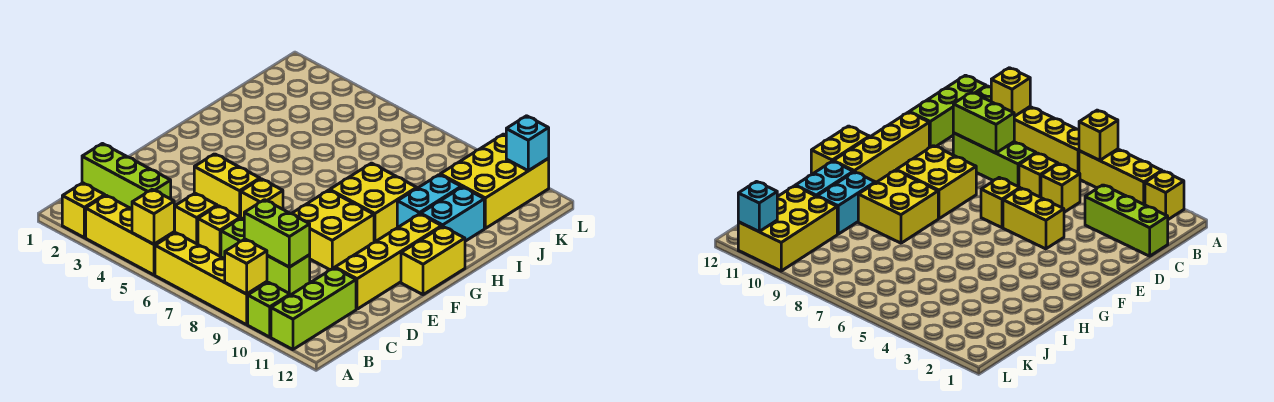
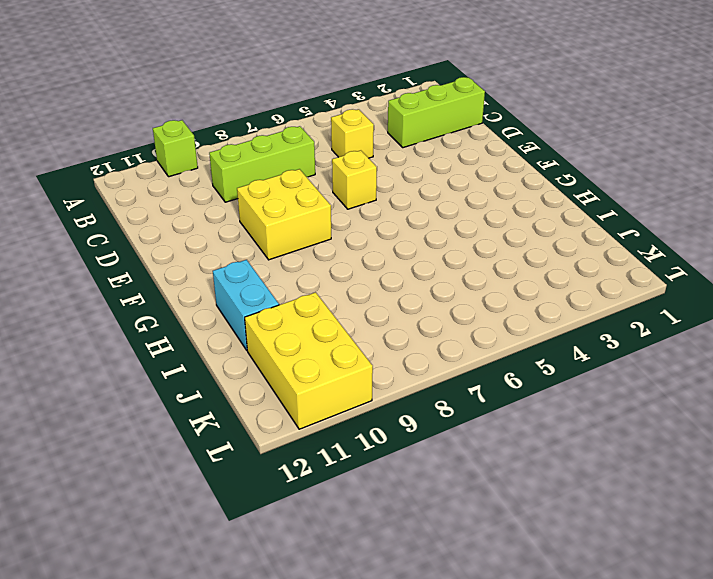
none -> yellow brick A2 level 1
none -> yellow brick A3:A5 level 1
none -> yellow brick A6:A9 level 1

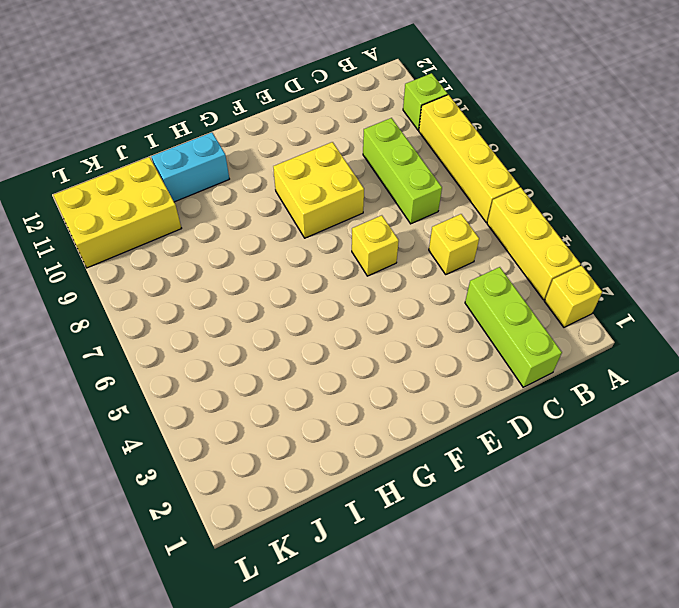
none -> lime brick A11:C11 level 1
none -> yellow brick C6 level 1
none -> yellow brick D11:G11 level 1

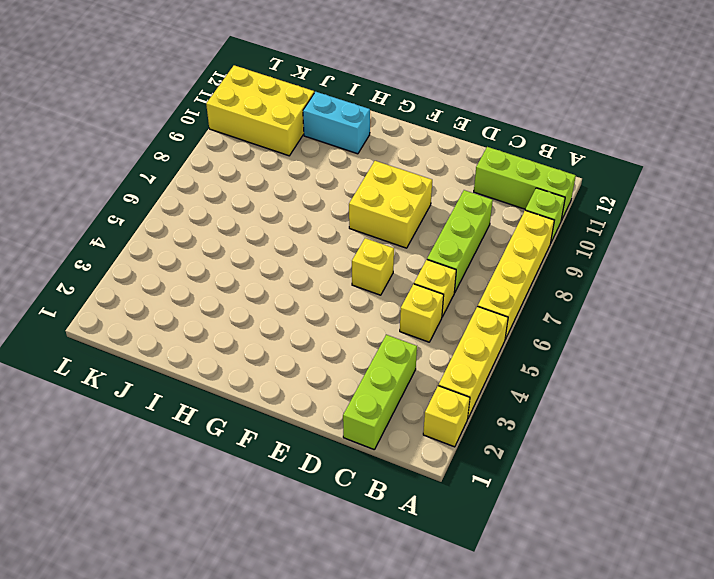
none -> yellow brick D11:G11 level 1
none -> yellow brick E4:E5 level 1
none -> yellow brick F12:G12 level 1

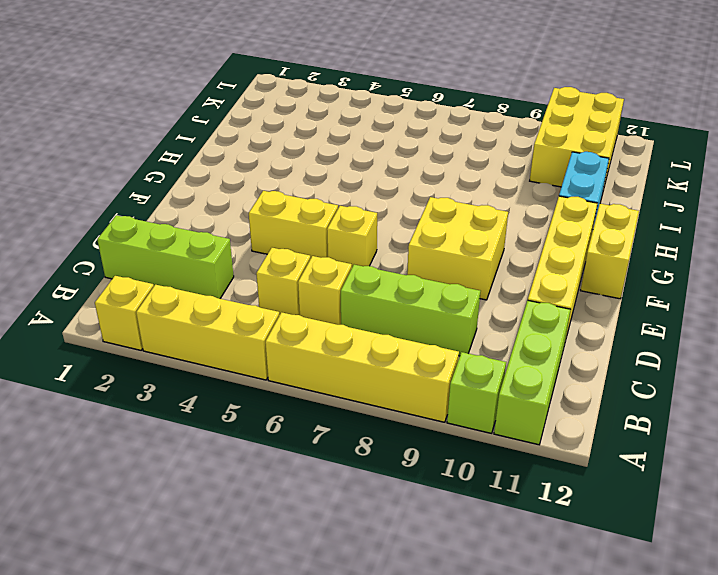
none -> yellow brick G8:H9 level 1
none -> cyan brick H10:I10 level 1
none -> yellow brick A5 level 2

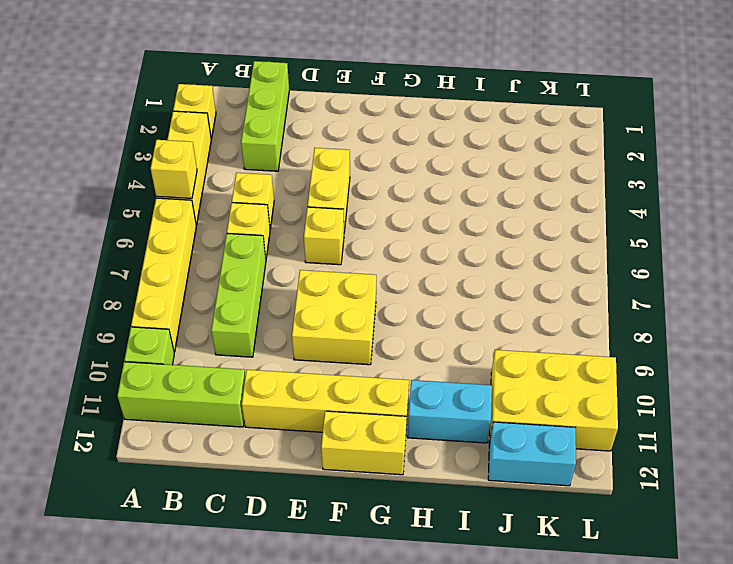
cyan brick J12:K12 level 1 -> cyan brick H10:I10 level 1
none -> yellow brick G8:H9 level 1
none -> yellow brick A9 level 2
none -> lime brick C8:C9 level 2

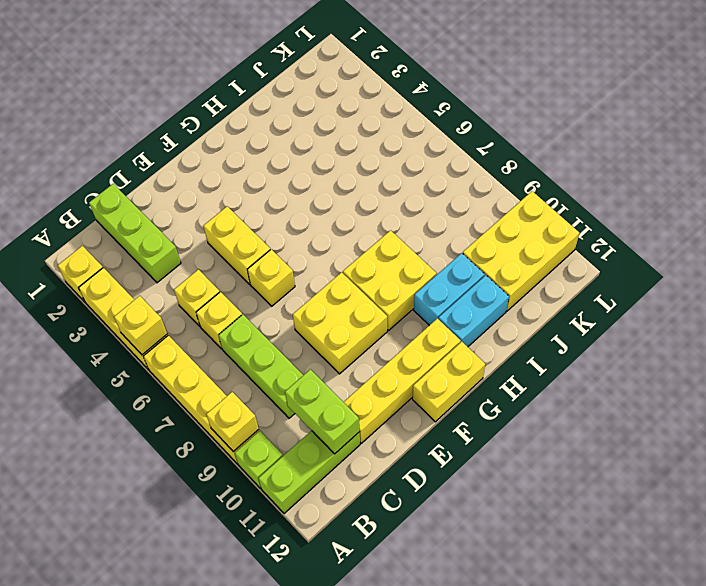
lime brick C10:C11 level 2 -> lime brick C8:C9 level 2
none -> cyan brick L11 level 2

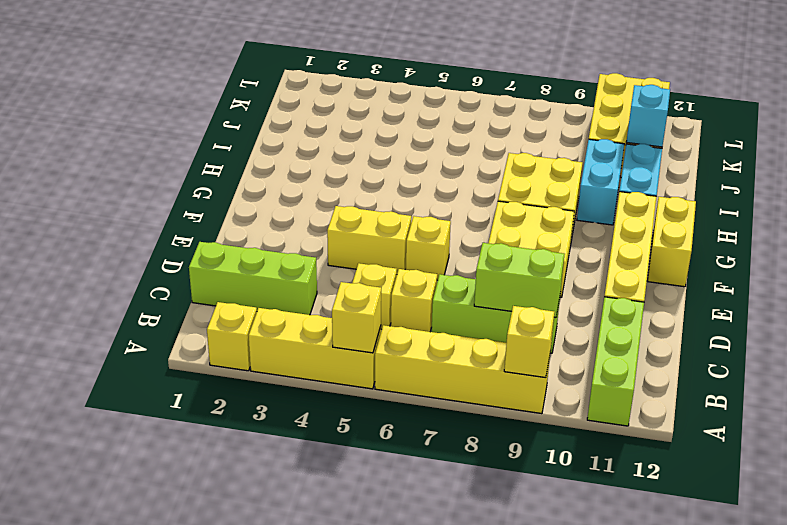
cyan brick J11 level 2 -> cyan brick L11 level 2
none -> lime brick A10 level 1

